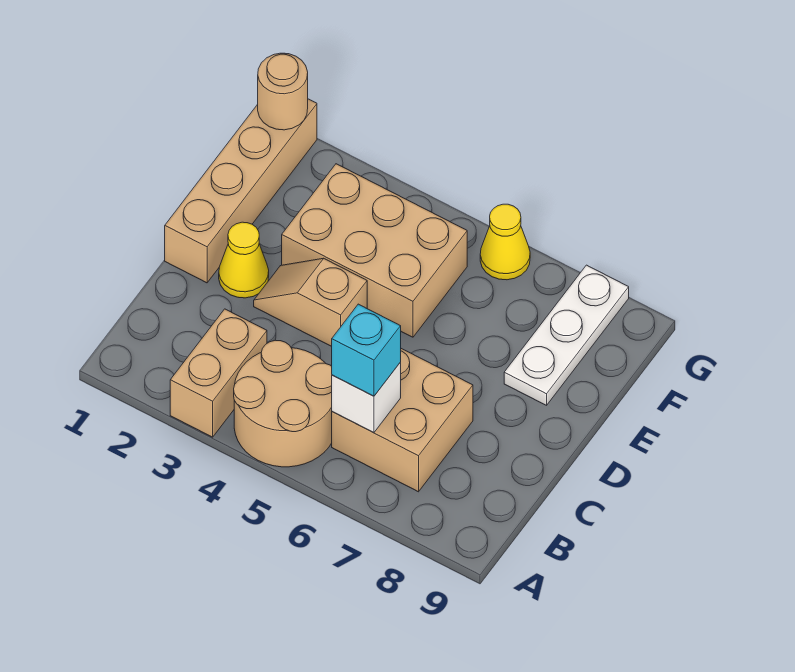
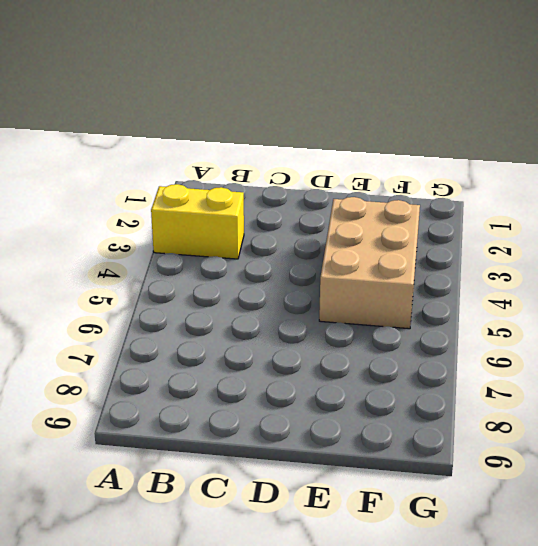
yellow brick A3:B3 level 1 -> tan brick A3:B3 level 1
none -> tan round brick A4:B5 level 1
none -> tan brick B6:C7 level 1
none -> tan brick D1:G1 level 1

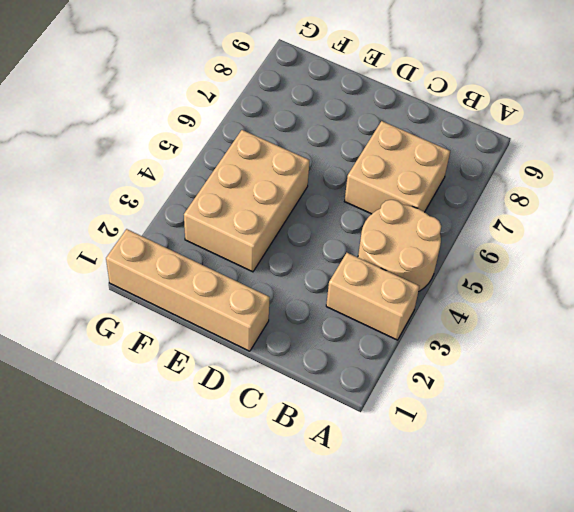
none -> yellow cone D2 level 1
none -> tan slope D3:D4 level 1 top 4
none -> white plate E8:G8 level 1

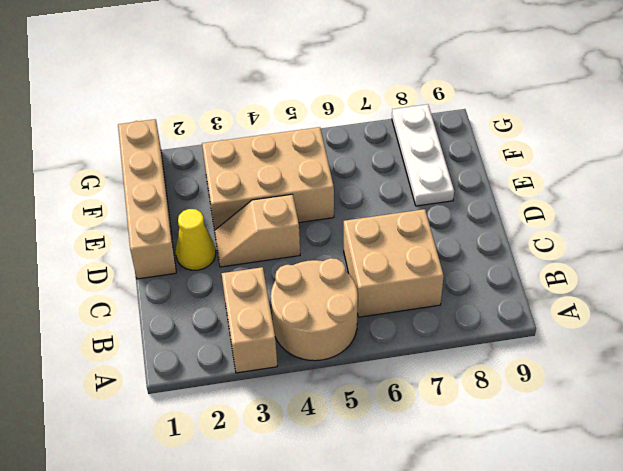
none -> yellow cone G6 level 1
none -> white brick B6 level 2
none -> tan round brick G1 level 2

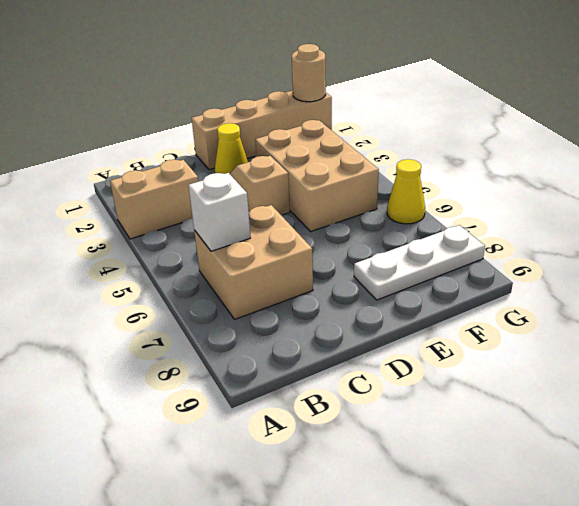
none -> tan round brick A4:B5 level 1
none -> cyan brick B6 level 3

